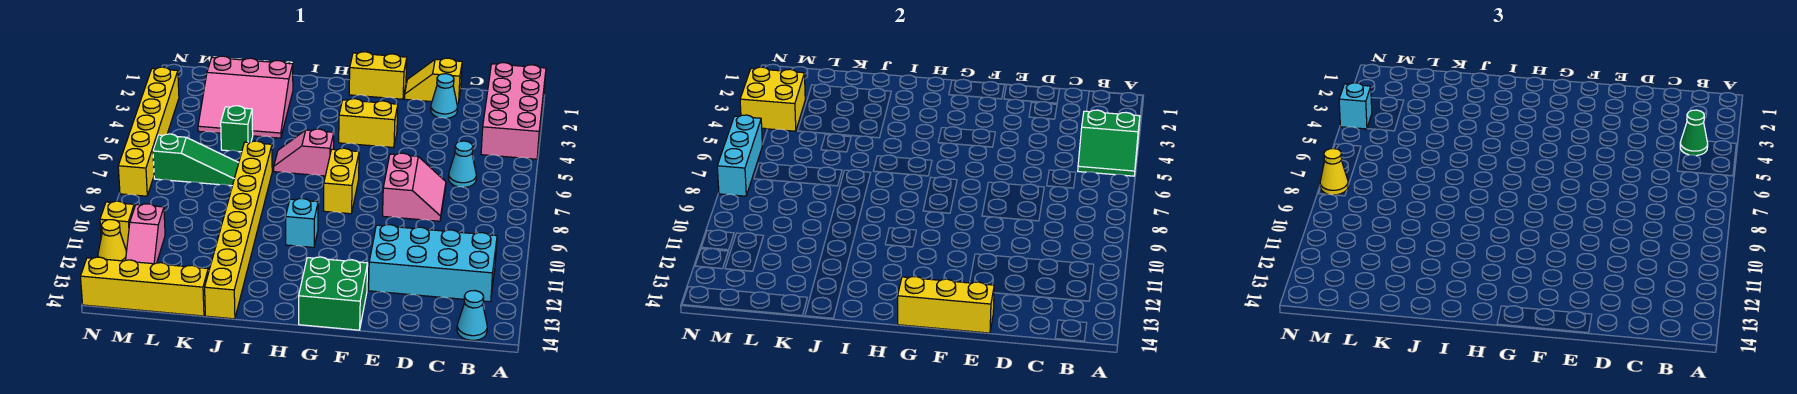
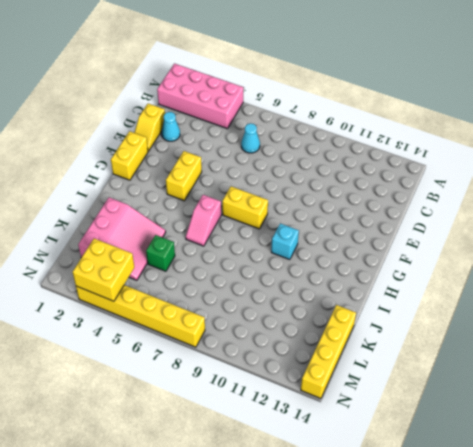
none -> cyan brick B11:E12 level 1
none -> cyan cone B14 level 1
none -> pink slope D7:E8 level 1 top E

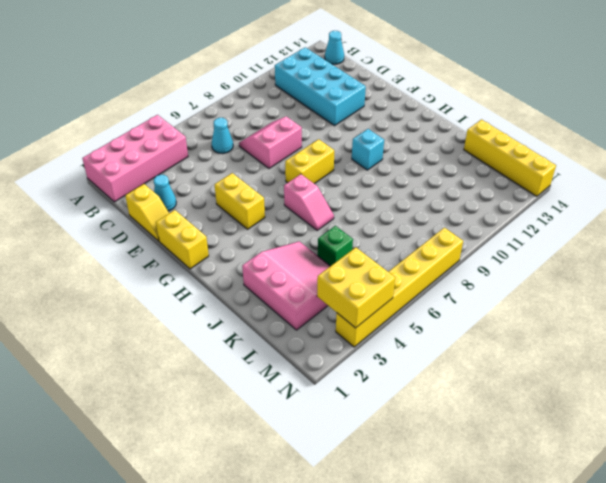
none -> green brick F13:G14 level 1
none -> yellow brick J7:J14 level 1
none -> green slope K7:M7 level 1 top M

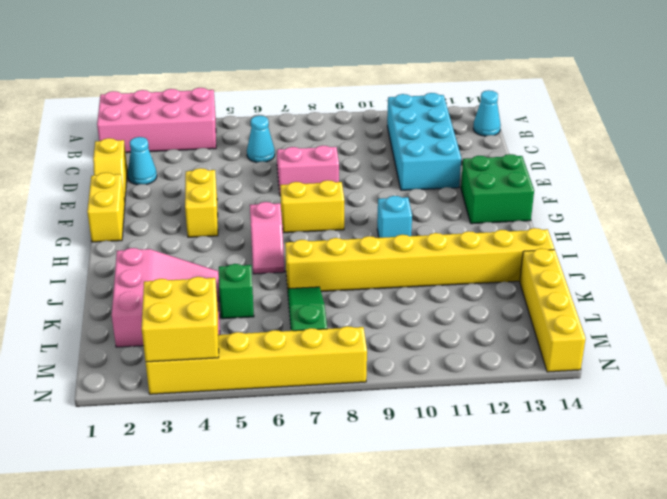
none -> pink slope M11:M12 level 1 top 11
none -> yellow brick N11 level 1
none -> yellow cone N12 level 1

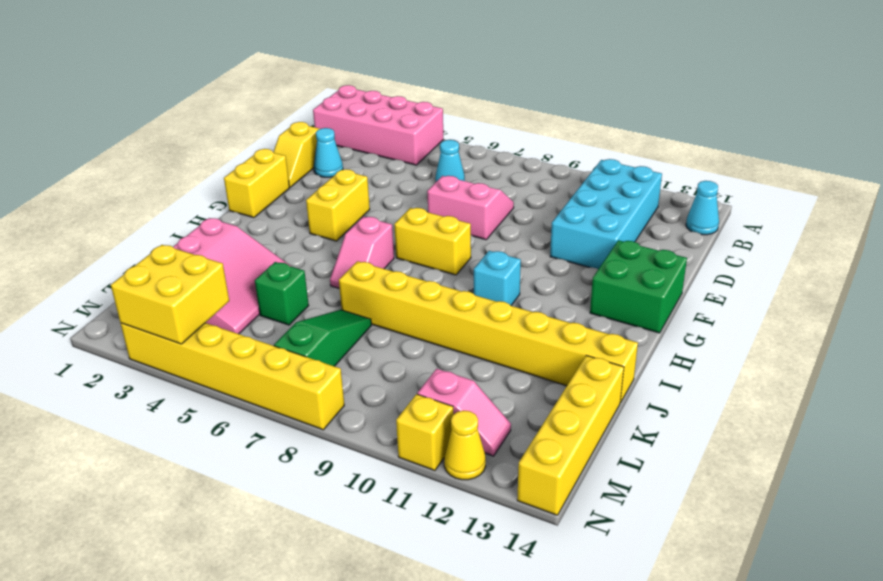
none -> green slope A4:B5 level 2 top 4
none -> yellow brick E14:G14 level 2
none -> cyan brick N6:N8 level 2

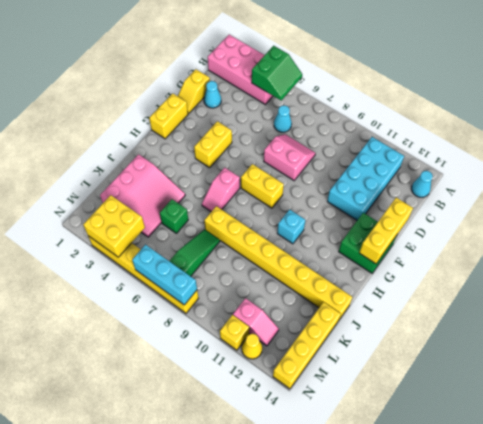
none -> green cone B4 level 3
none -> cyan brick N4 level 3
none -> yellow cone N8 level 3

